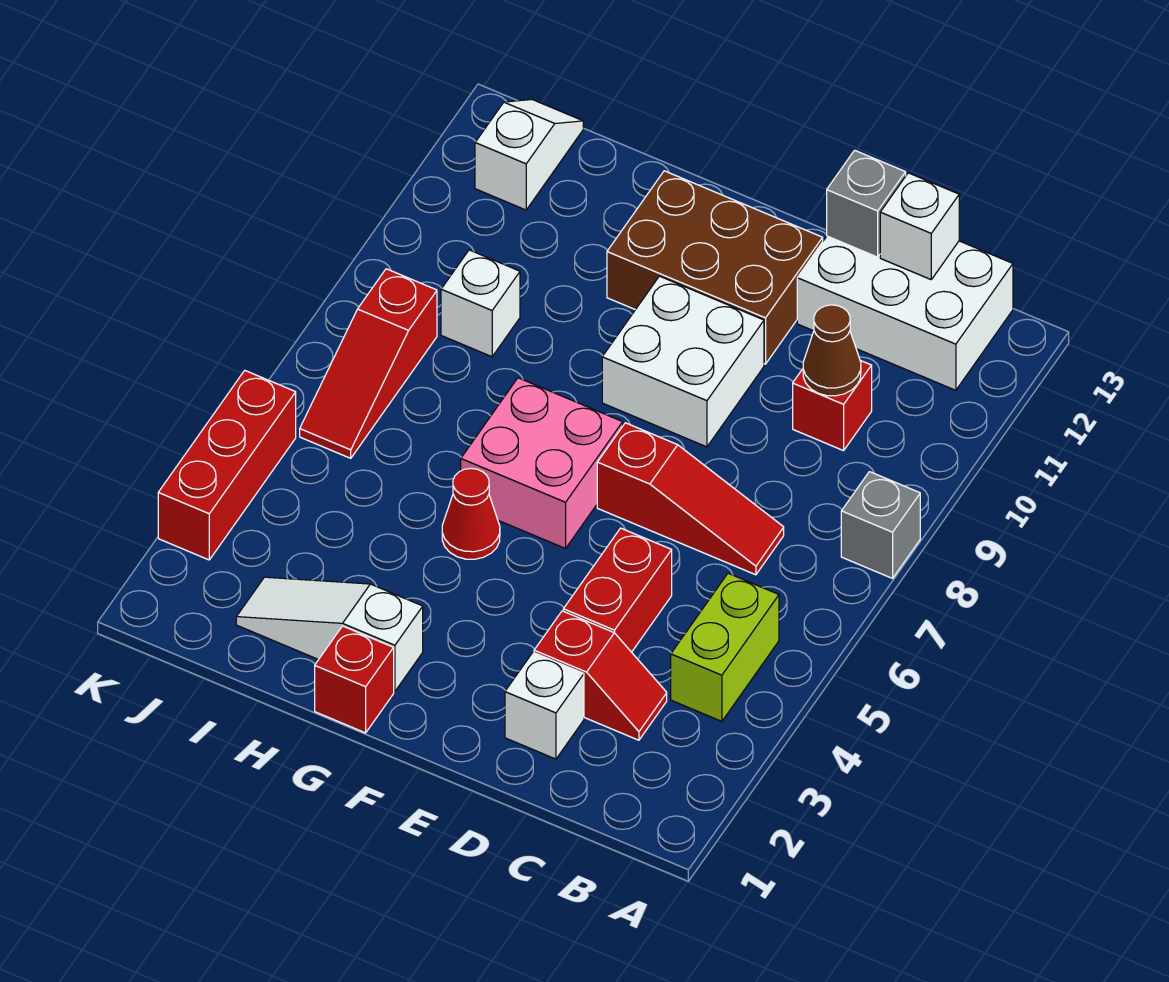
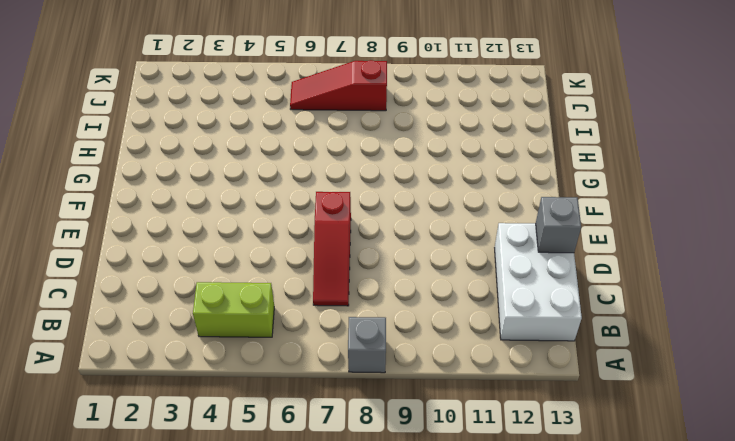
none -> red slope C3:D3 level 1 top D
none -> red brick C10 level 1
none -> white brick D2 level 1

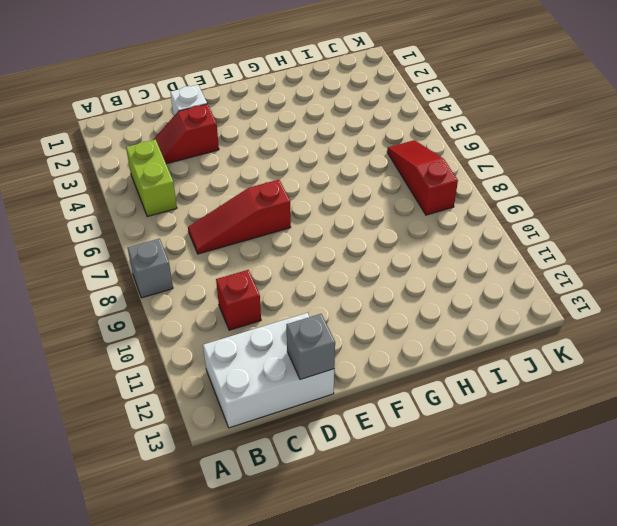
none -> red brick D4:D5 level 1
none -> white brick E9:F10 level 1
none -> brown brick E11:G12 level 1

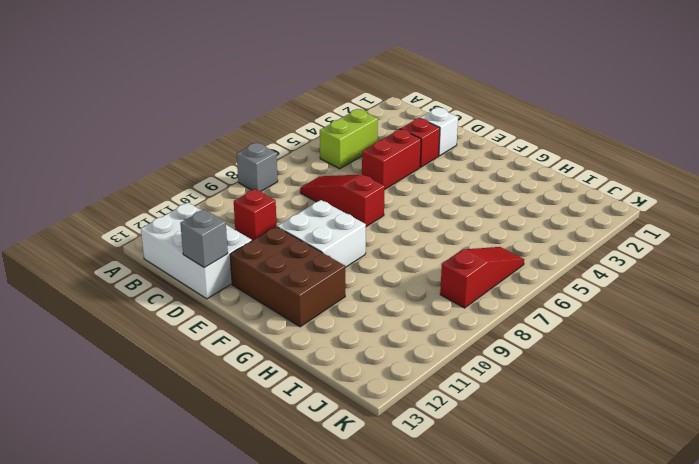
none -> pink brick F6:G7 level 1
none -> red brick G1 level 1
none -> white slope G2:I2 level 1 top G

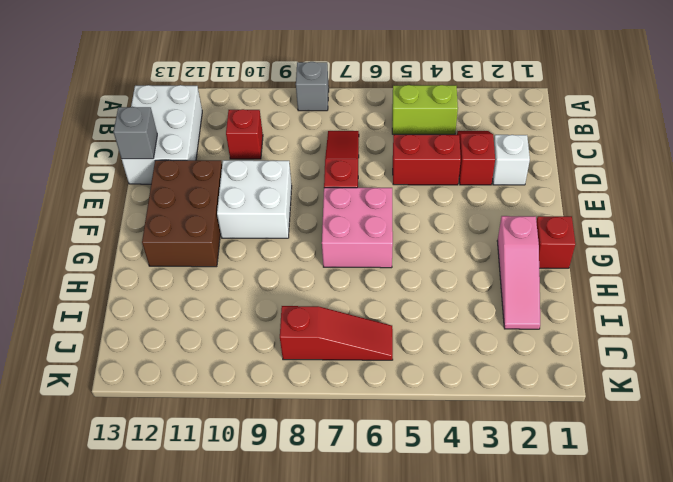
pink slope G2:I2 level 1 top G -> white slope G2:I2 level 1 top G
none -> red cone G5 level 1
none -> white brick I9 level 1
none -> white slope J12:J13 level 1 top 12

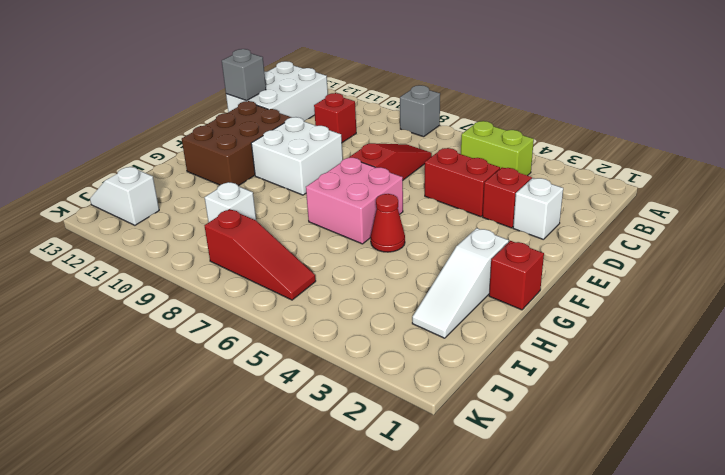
none -> red brick K3:K5 level 1
none -> brown cone C10 level 2
none -> white brick C13 level 2

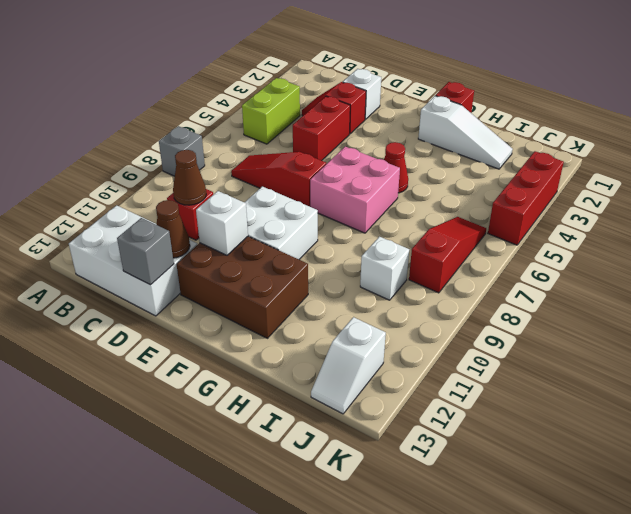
brown cone D12 level 2 -> none
white brick E11 level 2 -> white brick C13 level 2

